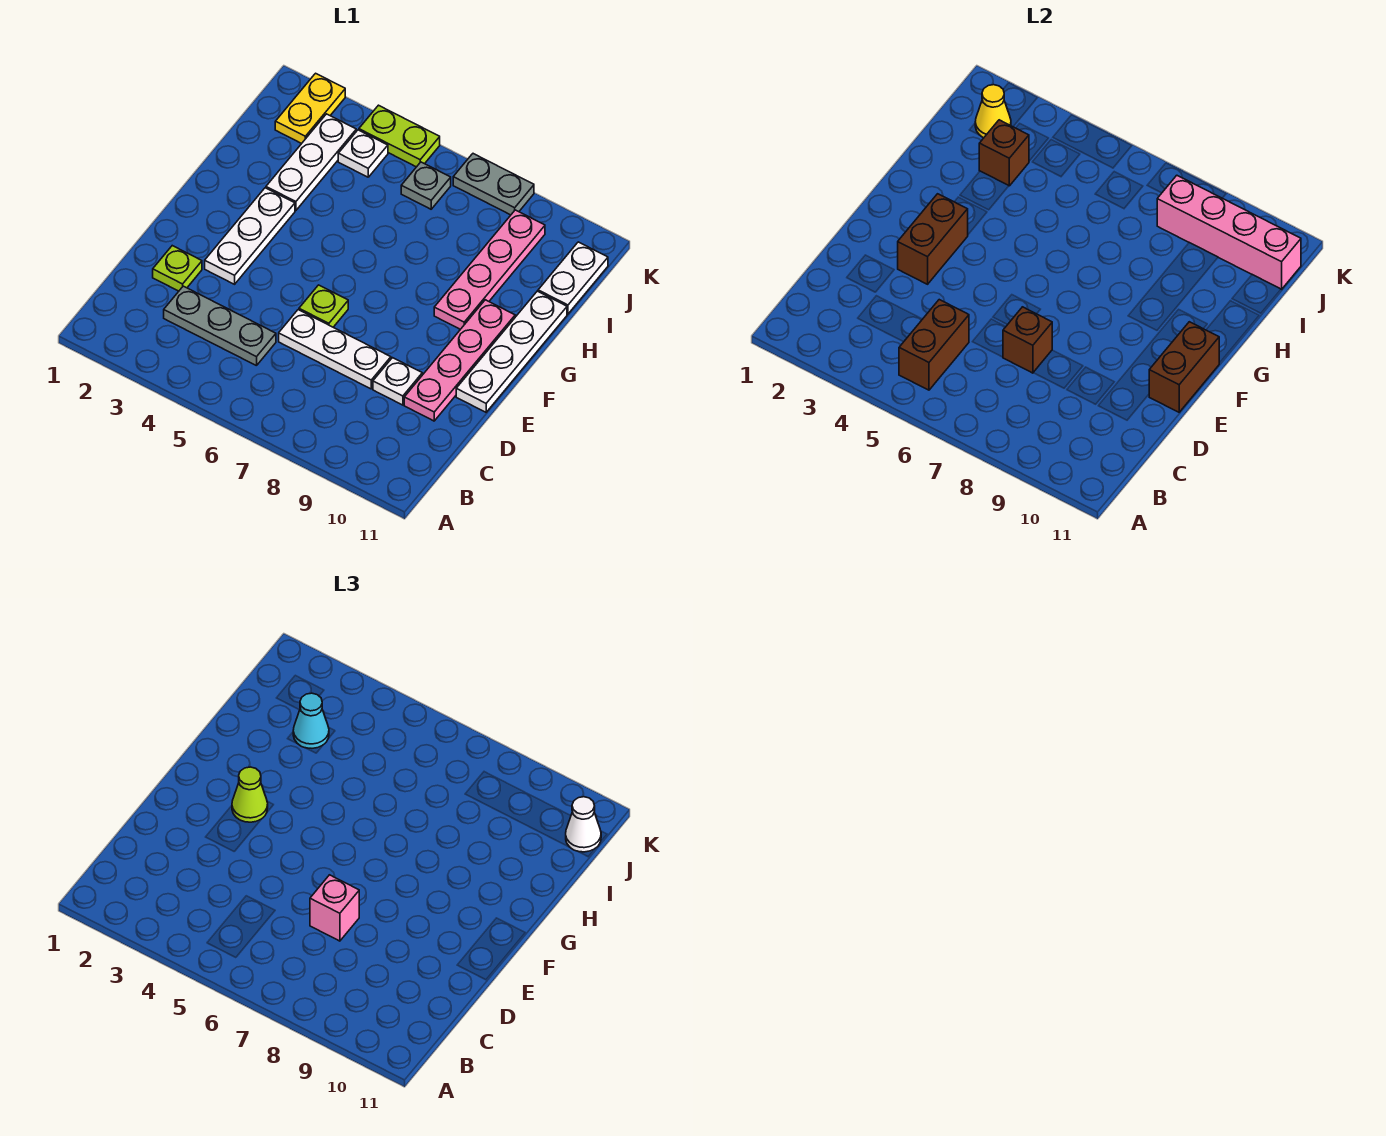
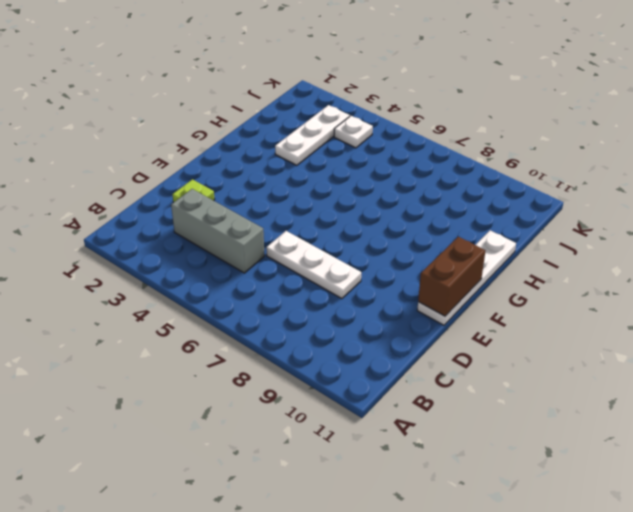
grey brick C3:C5 level 1 -> grey plate C3:C5 level 1
none -> white plate D9 level 1
none -> pink plate D10:G10 level 1
none -> white plate E3:G3 level 1

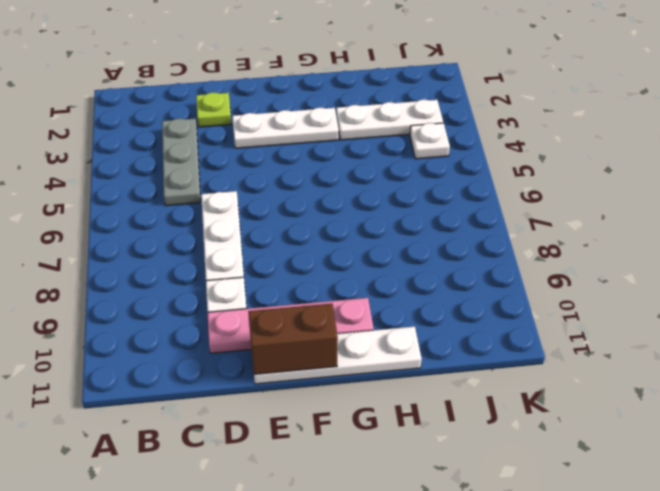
none -> lime plate E6 level 1
none -> pink plate G9:J9 level 1
none -> white plate I11:J11 level 1

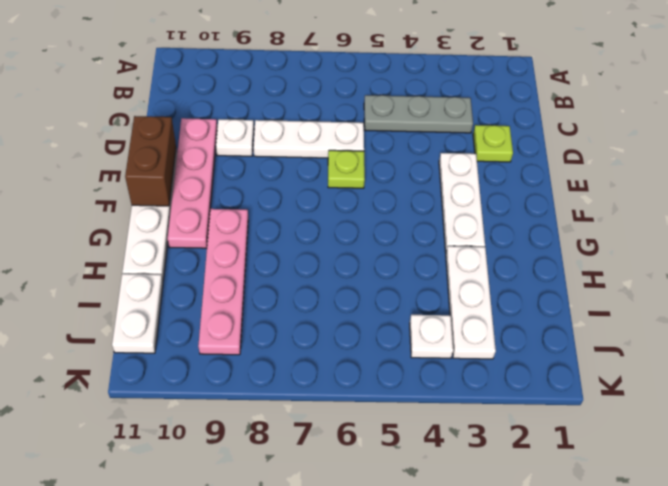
none -> yellow plate J2:K2 level 1
none -> grey plate J6 level 1
none -> lime plate K4:K5 level 1

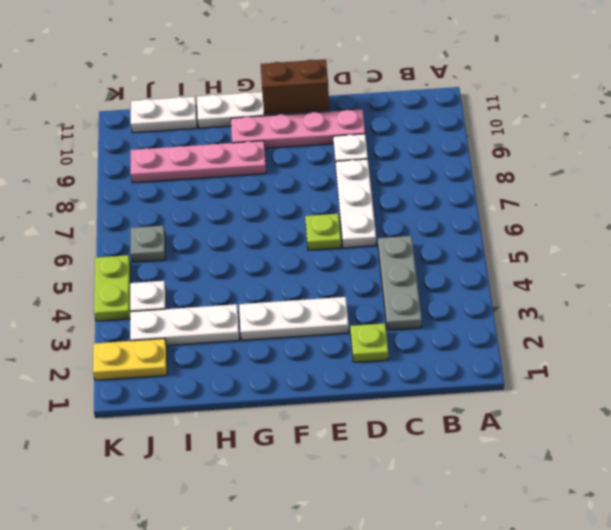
none -> grey plate K7:K8 level 1
none -> brown brick B5:C5 level 2
none -> brown brick D7 level 2

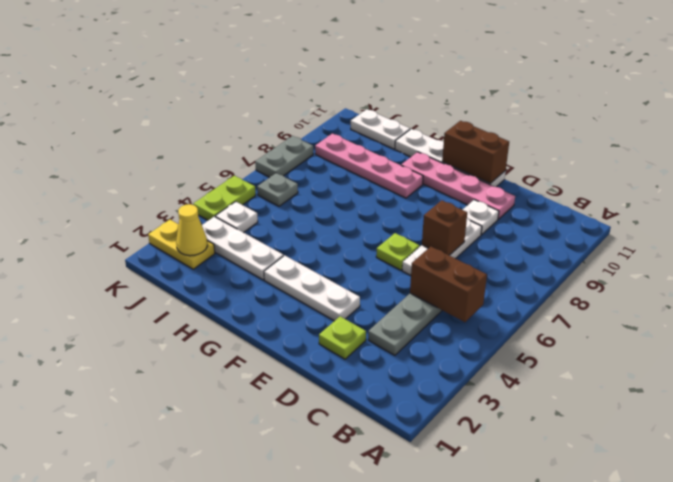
none -> brown brick E3:F3 level 2
none -> brown brick I3 level 2
none -> pink brick J8:J11 level 2

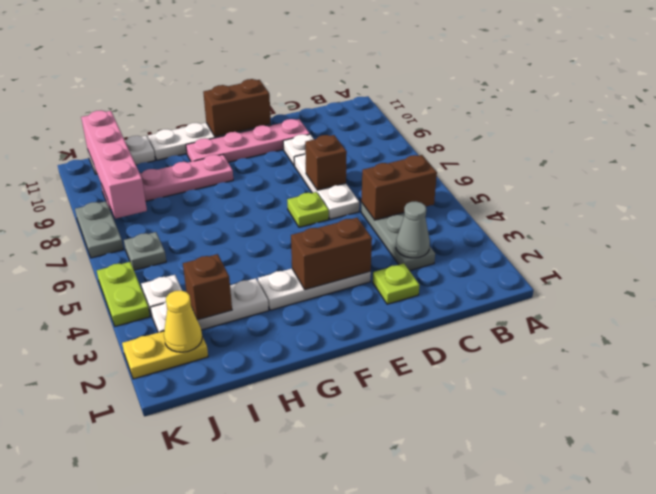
grey cone C3 level 2 -> none
none -> pink brick D7 level 3
none -> lime cone F3 level 3
none -> cyan cone I3 level 3

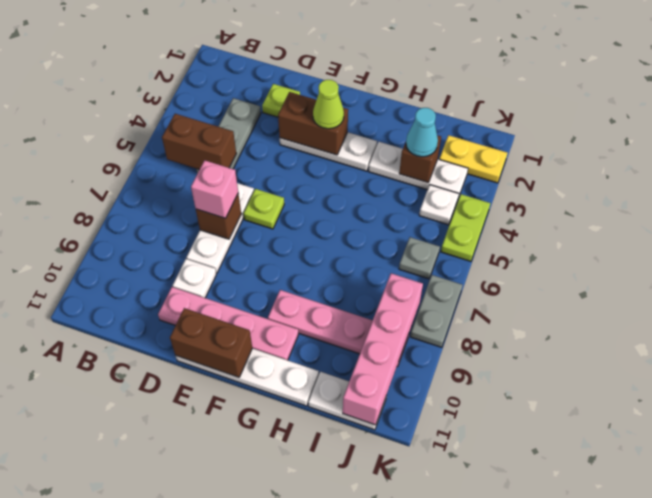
none -> yellow cone J2 level 2
none -> white cone J11 level 3

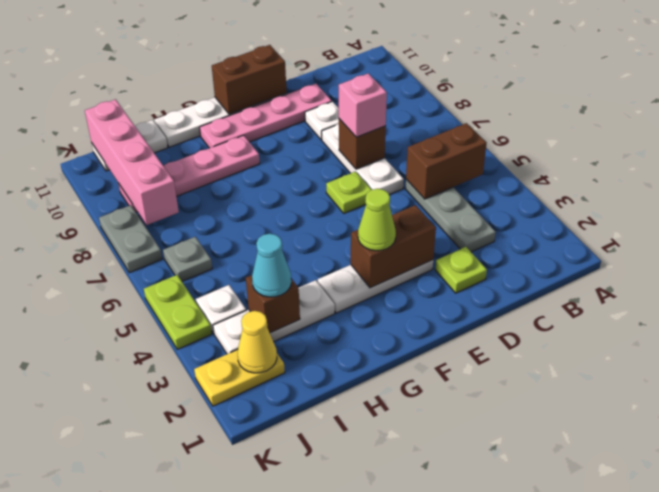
none -> white cone J11 level 3

